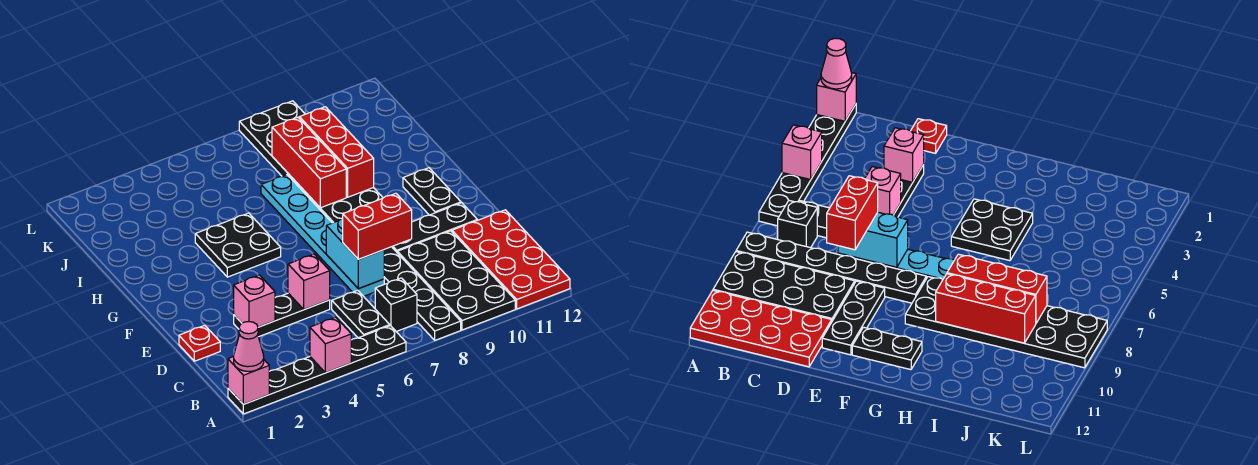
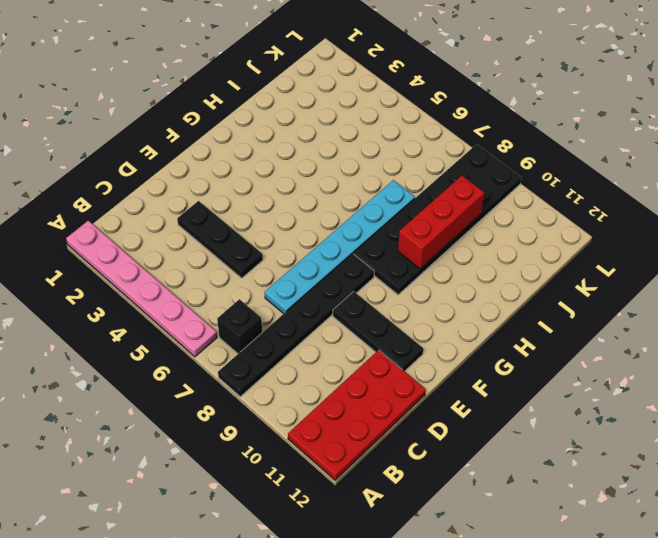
pink plate A1:A6 level 1 -> black plate A1:A6 level 1
none -> black plate A9:D10 level 1
none -> black plate B6:C6 level 1
none -> red plate D1 level 1

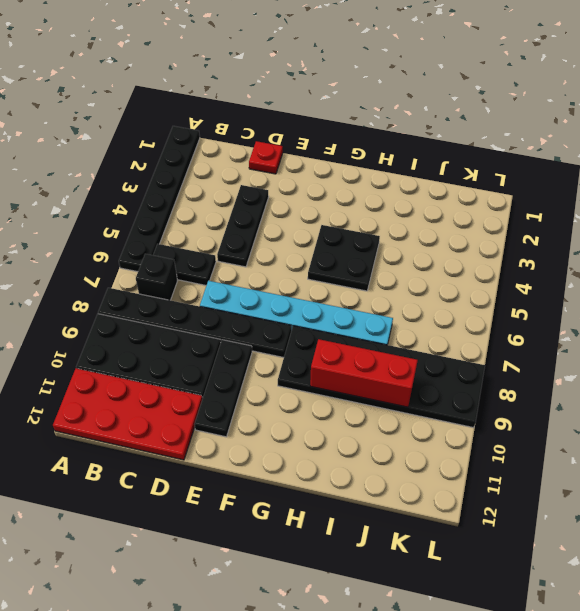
none -> black plate F11:G11 level 1
none -> pink brick A1 level 2
none -> pink brick A4 level 2

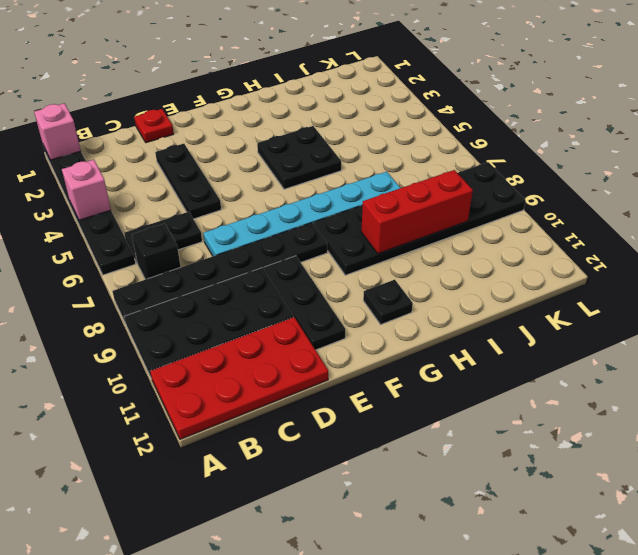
black plate G11 level 1 -> black plate F11:G11 level 1
none -> pink brick D3 level 2
none -> pink brick D5 level 2
none -> cyan brick D7:E7 level 2

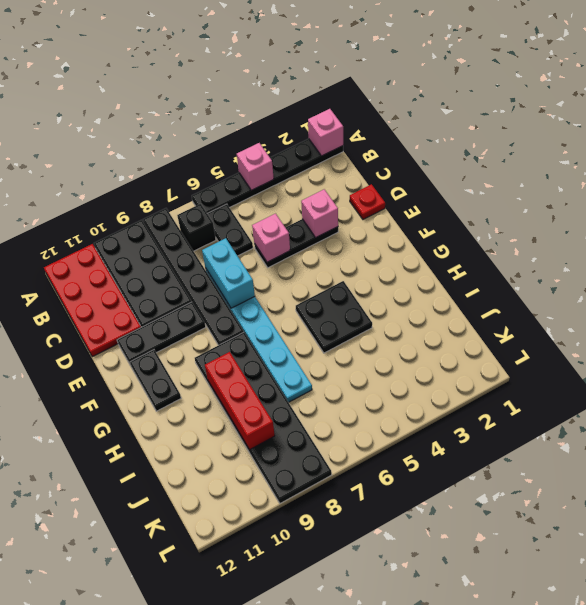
none -> red brick H8:J8 level 2
none -> pink cone A1 level 3
none -> red brick D7:D8 level 3

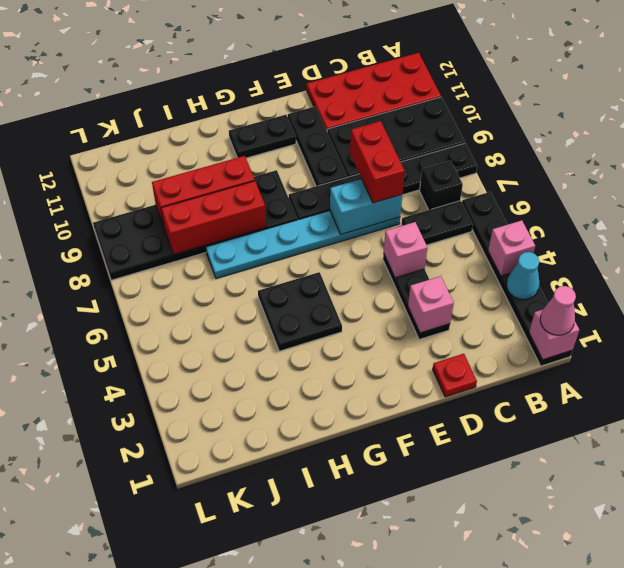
cyan cone A3 level 2 -> none

